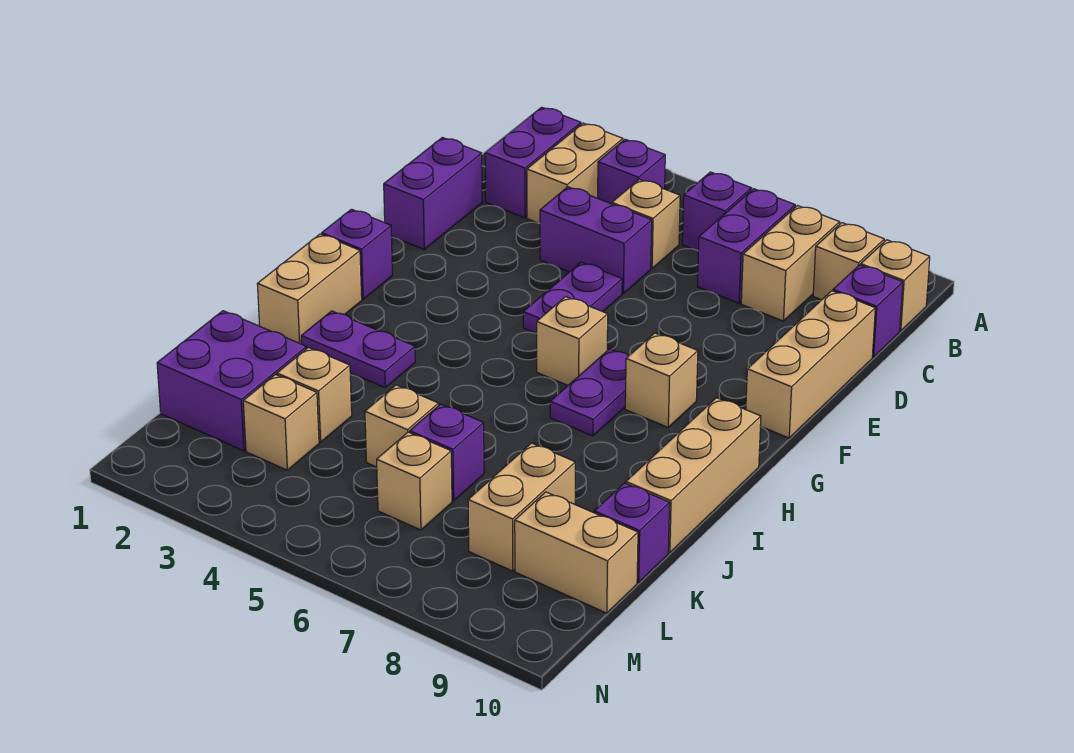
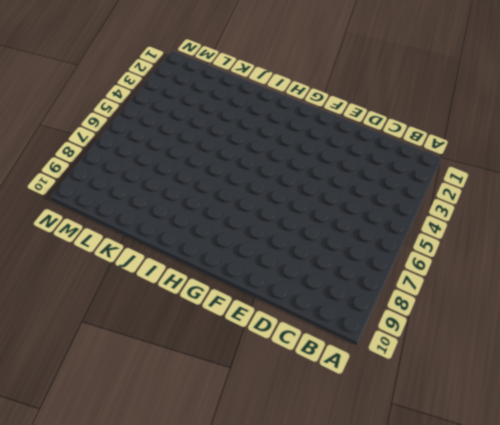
none -> purple brick B2:C2 level 1
none -> tan brick B3:C3 level 1
none -> purple brick B4 level 1
none -> purple brick B6 level 1

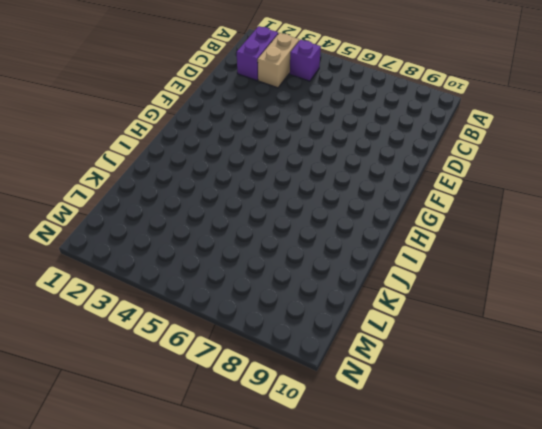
none -> purple brick B6 level 1
none -> purple brick B7:C7 level 1
none -> tan brick B8:C8 level 1
none -> tan brick B9 level 1

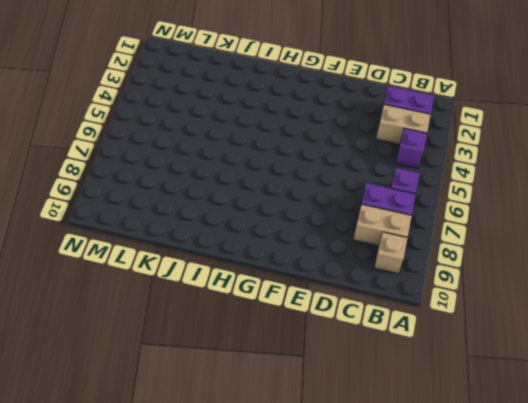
none -> tan brick B10 level 1
none -> tan brick C5 level 1
none -> purple brick C10 level 1
none -> purple brick D1:E1 level 1

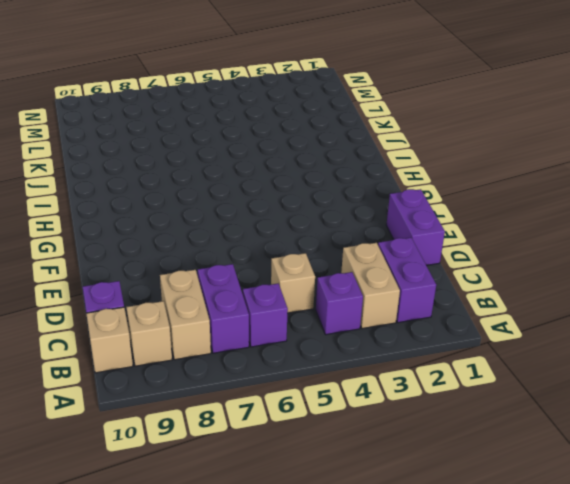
none -> purple brick D4:D5 level 1
none -> tan brick D10:F10 level 1
none -> purple plate E5:F5 level 1
none -> purple brick G1 level 1

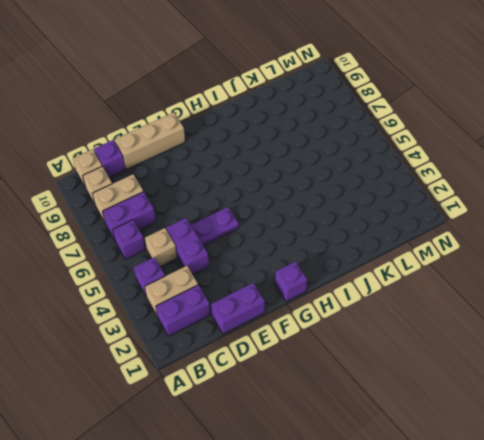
none -> tan brick G6 level 1
none -> purple plate G7:H7 level 1
none -> tan brick G8 level 1
none -> tan brick H1:I1 level 1

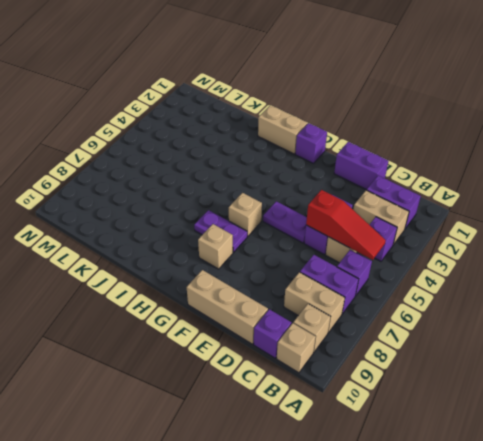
red slope B5:D5 level 2 top D -> none
none -> tan brick H10:J10 level 1
none -> purple plate I2:I3 level 1
none -> purple brick K1:L2 level 1
none -> tan brick K3 level 1

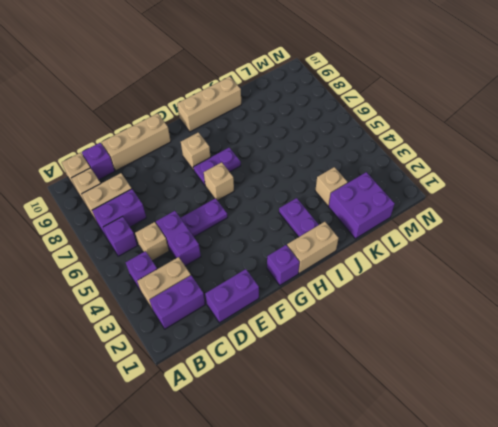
none -> tan brick K5 level 1
none -> purple brick K6 level 1
none -> tan brick K8:L8 level 1
none -> purple brick K10 level 1

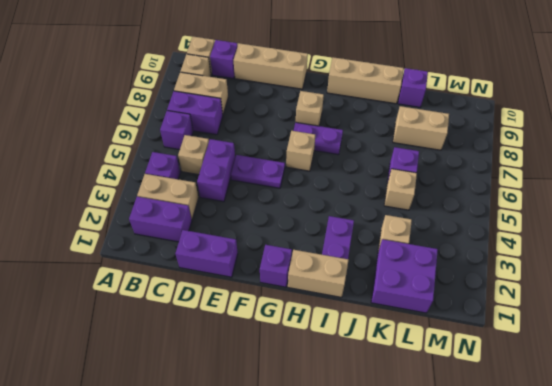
none -> tan brick L3 level 1
none -> tan brick L6 level 1
none -> tan brick L9:L10 level 1

